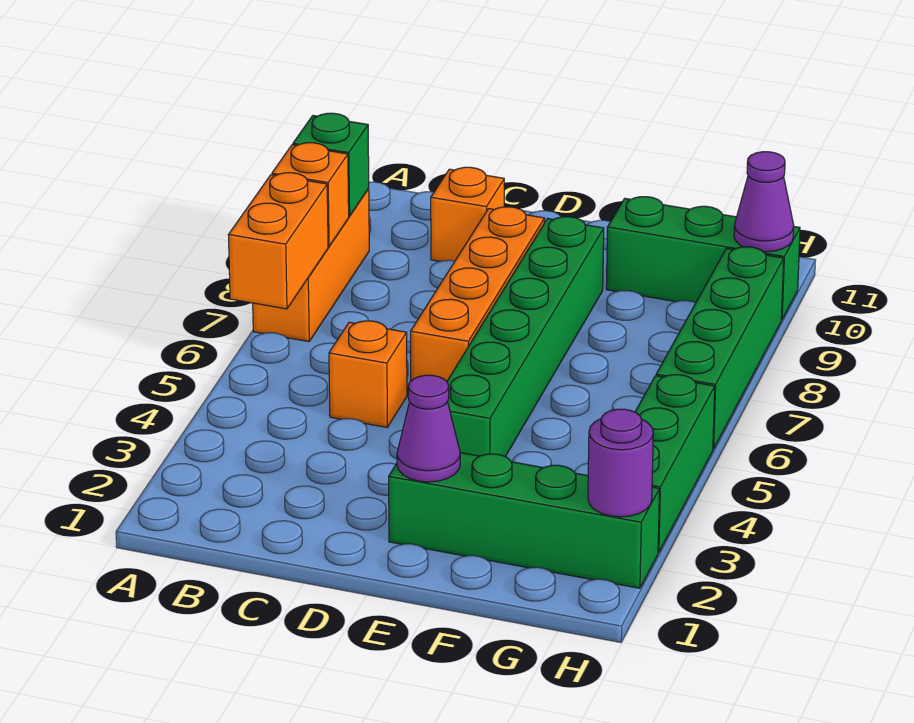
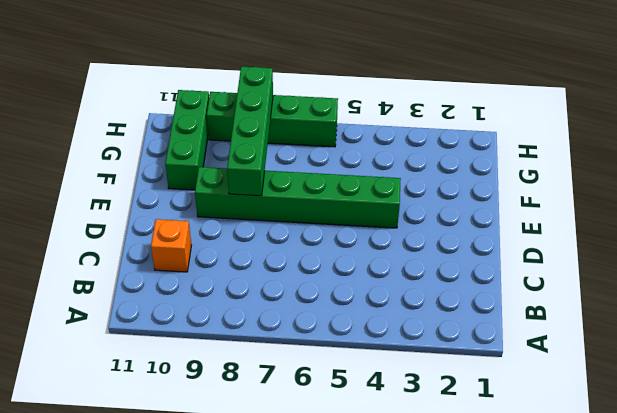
green brick E8:H8 level 2 -> green brick E2:H2 level 1
none -> orange brick A7:A9 level 1
none -> orange brick C5 level 1
none -> orange brick D6:D9 level 1

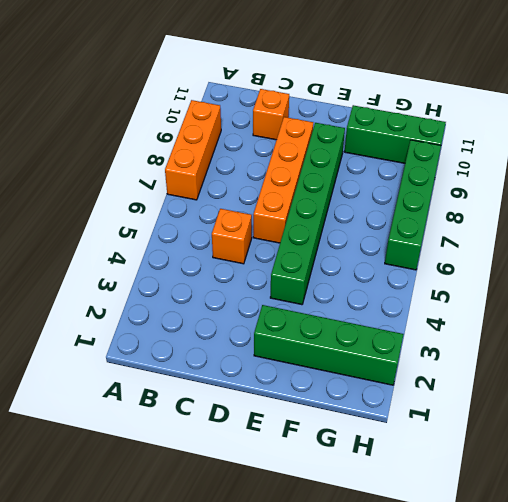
none -> green brick H3:H5 level 1
none -> orange brick A6:A7 level 2
none -> orange brick A8 level 2

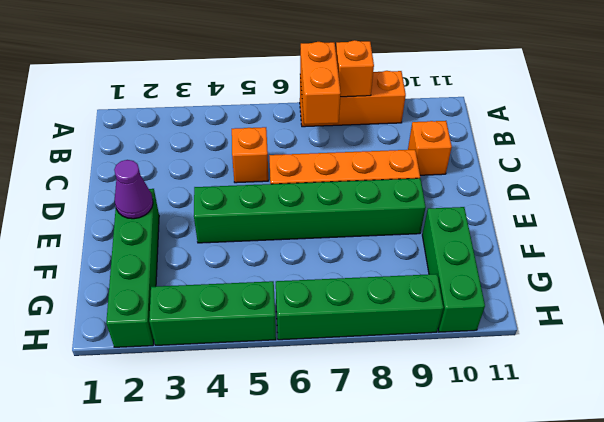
orange brick A7:B7 level 2 -> orange brick A6:A7 level 2
none -> green brick A9 level 2
none -> purple round brick H2 level 2
none -> purple cone H10 level 2

